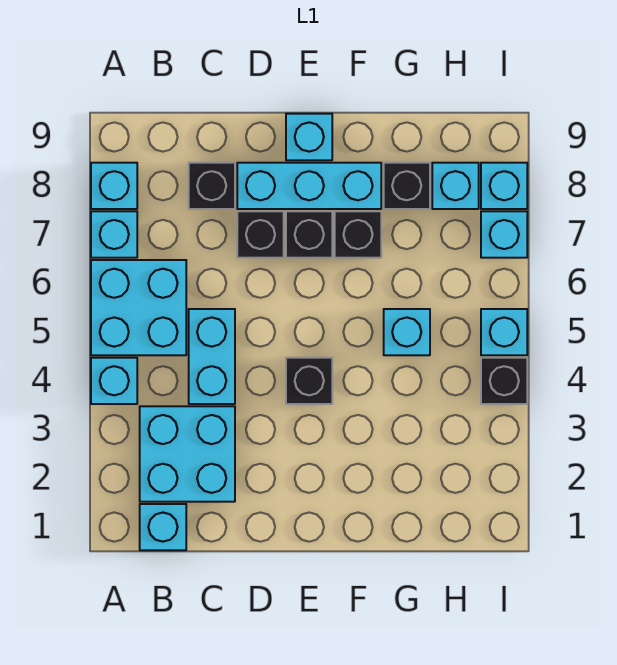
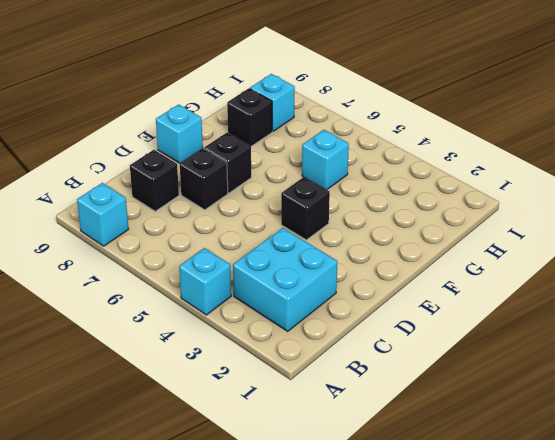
none -> cyan brick A5:B6 level 1
none -> cyan brick A7 level 1
none -> cyan brick B1 level 1

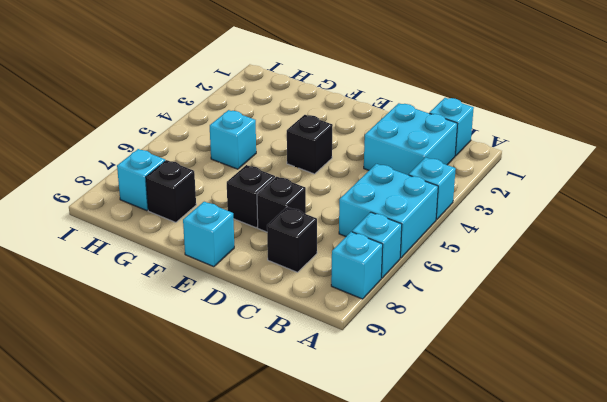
none -> cyan brick C4:C5 level 1
none -> cyan brick D8:F8 level 1
none -> black brick F7 level 1

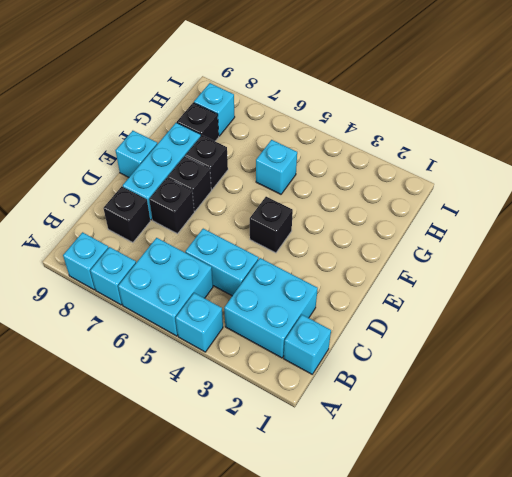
none -> black brick I4 level 1
none -> cyan brick I5 level 1
none -> cyan brick I7 level 1

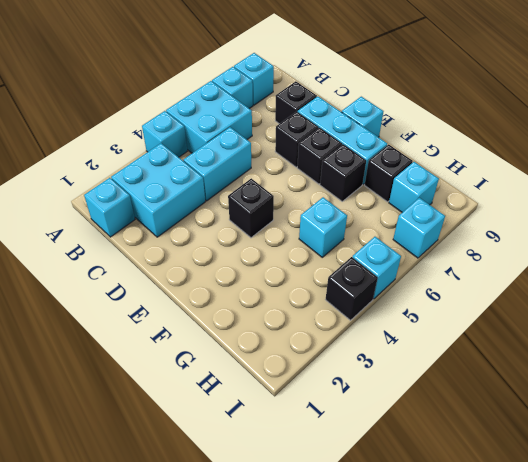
none -> cyan brick I8 level 1

